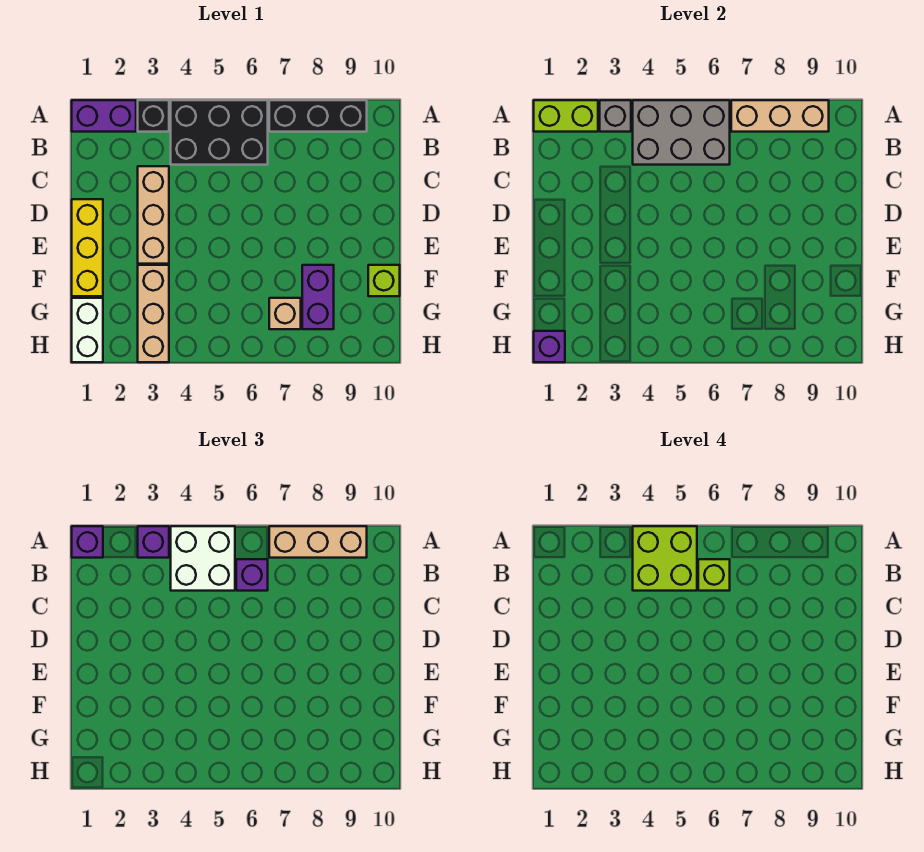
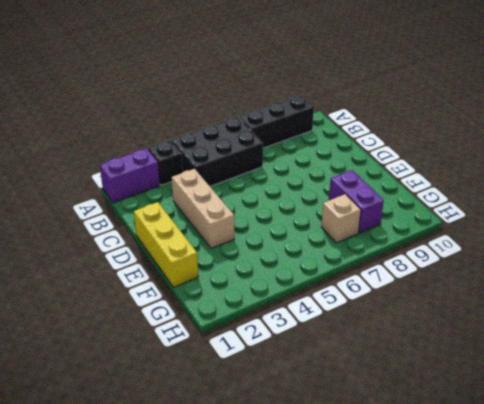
none -> tan brick F3:H3 level 1
none -> lime brick F10 level 1
none -> white brick G1:H1 level 1

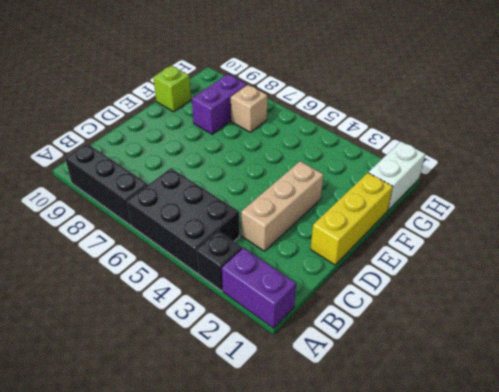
none -> tan brick F3:H3 level 1
none -> lime brick A1:A2 level 2
none -> grey brick A3 level 2

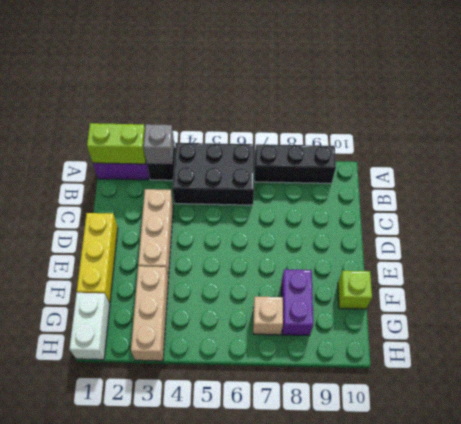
none -> grey brick A4:B6 level 2
none -> tan brick A7:A9 level 2
none -> purple brick H1 level 2

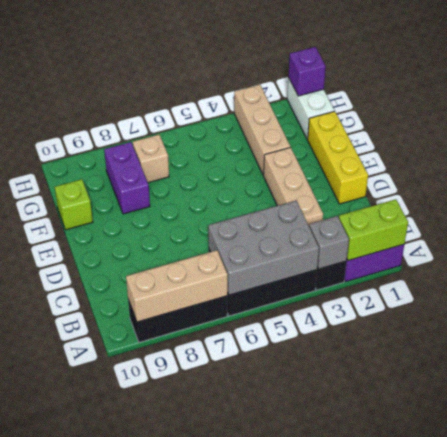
none -> purple brick A1 level 3
none -> purple brick A3 level 3
none -> white brick A4:B5 level 3

